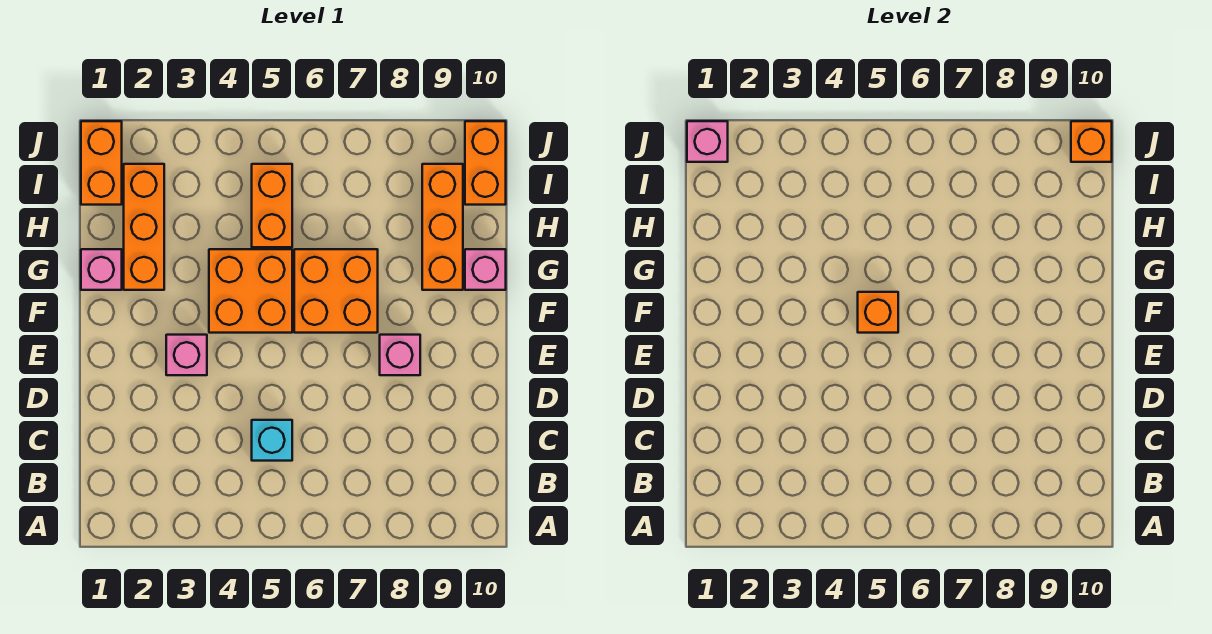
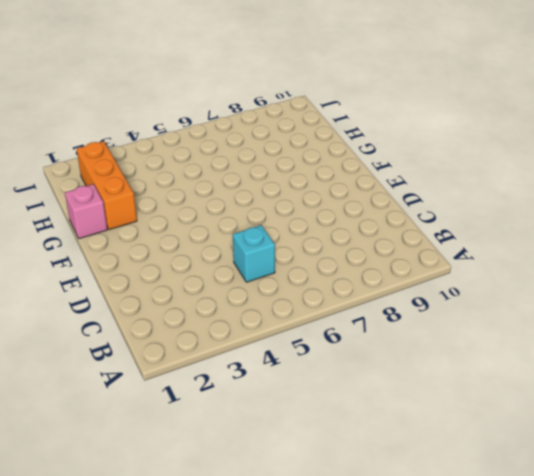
none -> pink brick E3 level 1
none -> pink brick E8 level 1
none -> orange brick F4:G5 level 1

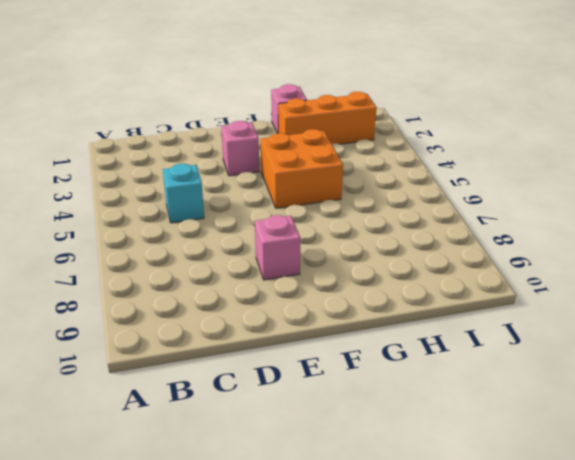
none -> orange brick F6:G7 level 1
none -> orange brick G9:I9 level 1
none -> pink brick G10 level 1

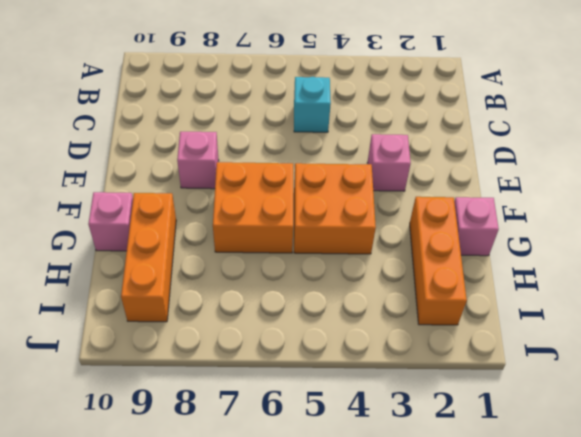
none -> orange brick H5:I5 level 1
none -> orange brick I1:J1 level 1
none -> orange brick I10:J10 level 1

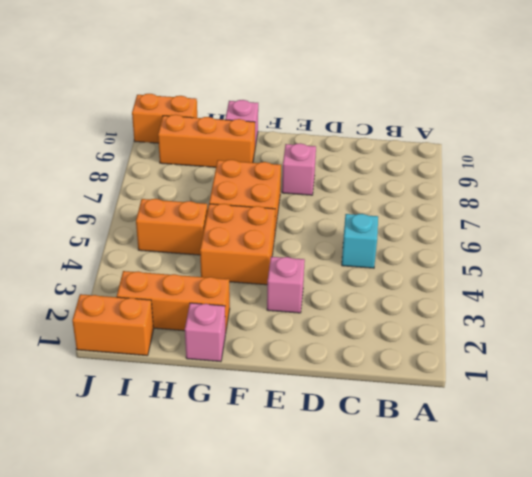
none -> orange brick F5 level 2
none -> pink brick J1 level 2
none -> orange brick J10 level 2

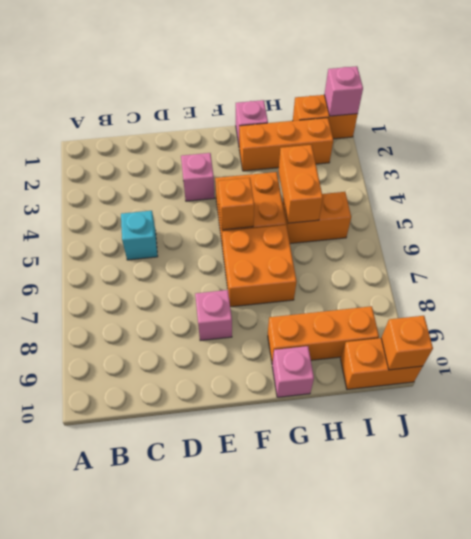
orange brick H4:H5 level 2 -> none

